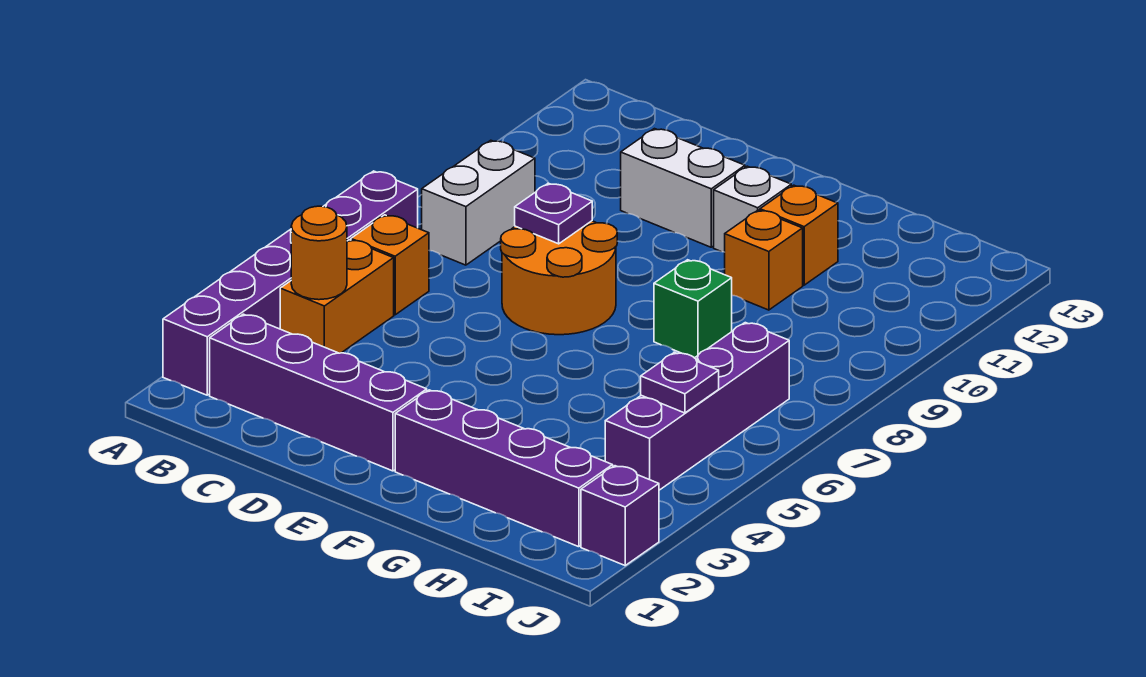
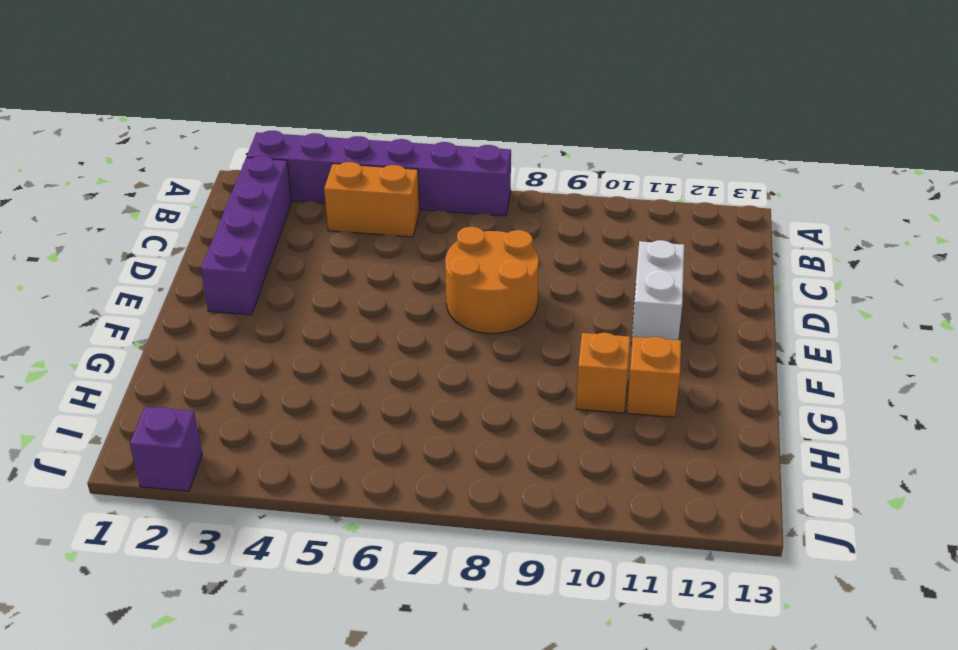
none -> orange brick B6 level 1
none -> white brick B8:B9 level 1
none -> purple brick F2:I2 level 1

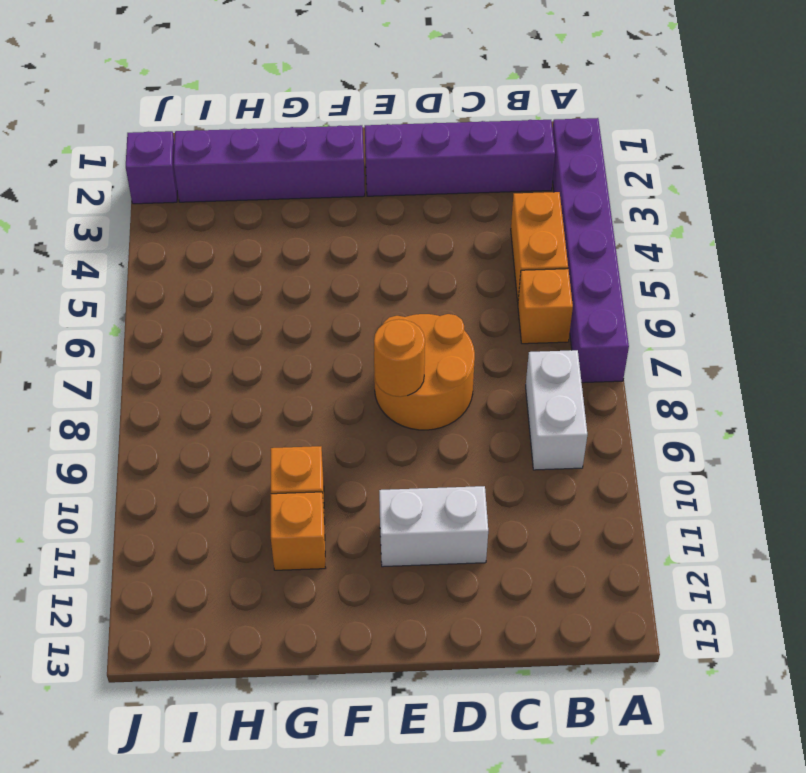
orange round brick E8 level 2 -> orange round brick B4 level 2
none -> white brick F11 level 1
none -> green brick G8 level 1
none -> purple brick I4:I7 level 1

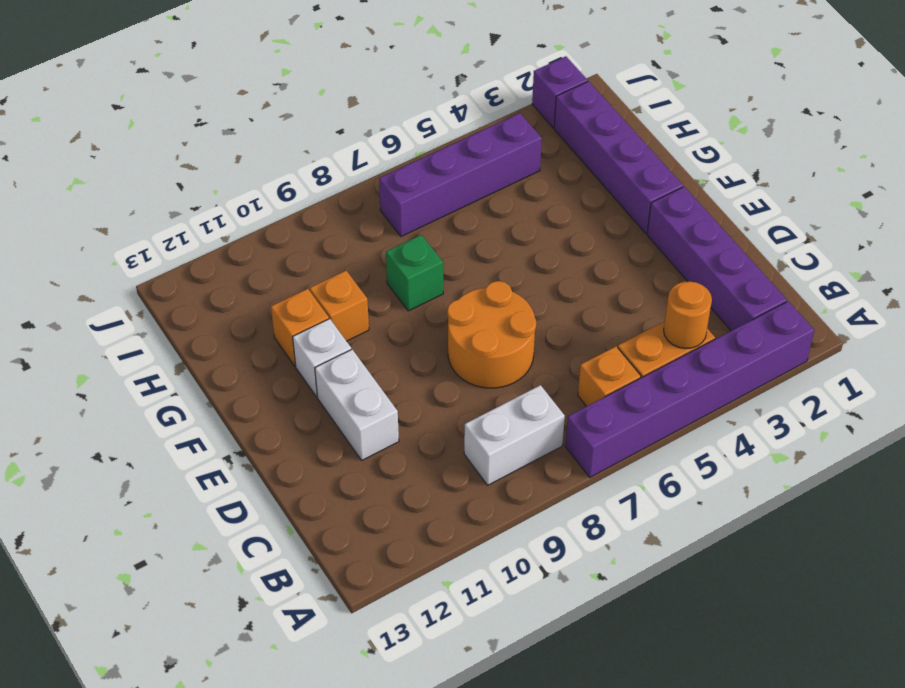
none -> purple plate D8 level 2
none -> purple plate I5 level 2

